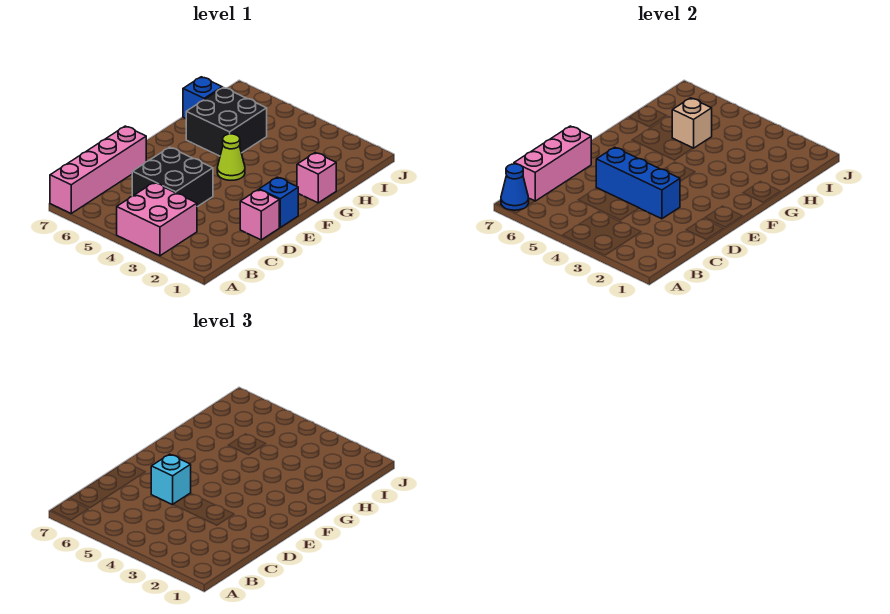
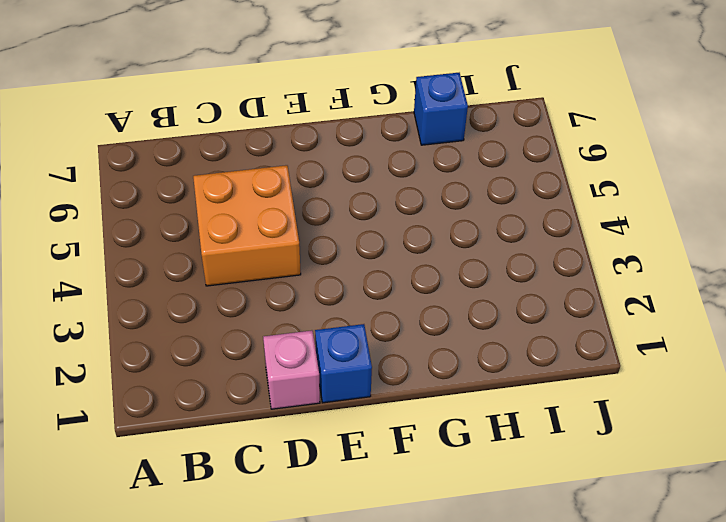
orange brick C4:D5 level 1 -> black brick C4:D5 level 1
none -> pink brick A3:B4 level 1
none -> pink brick A7:D7 level 1
none -> lime cone F4 level 1

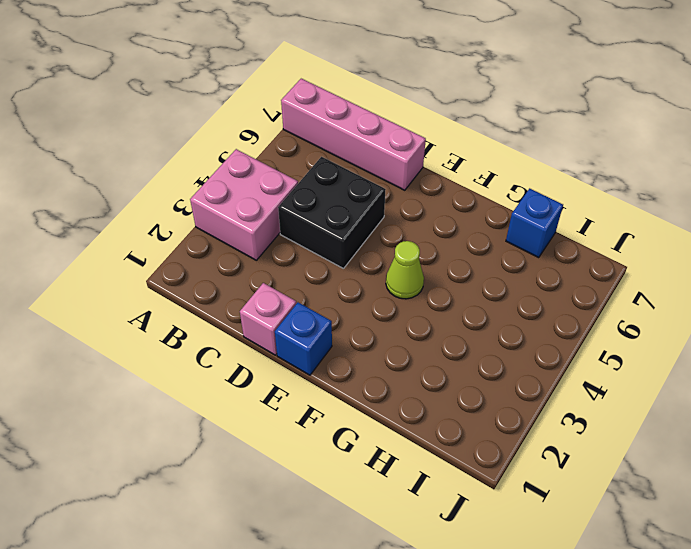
none -> pink brick G1 level 1
none -> black brick G5:H6 level 1
none -> blue cone A7 level 2

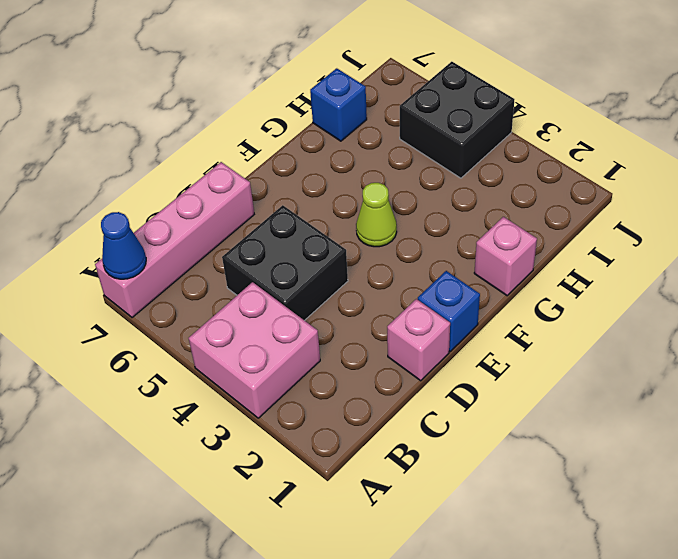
black brick I4:J5 level 1 -> black brick G5:H6 level 1
none -> pink brick B7:D7 level 2
none -> blue brick D3:D5 level 2
none -> tan brick H5 level 2

